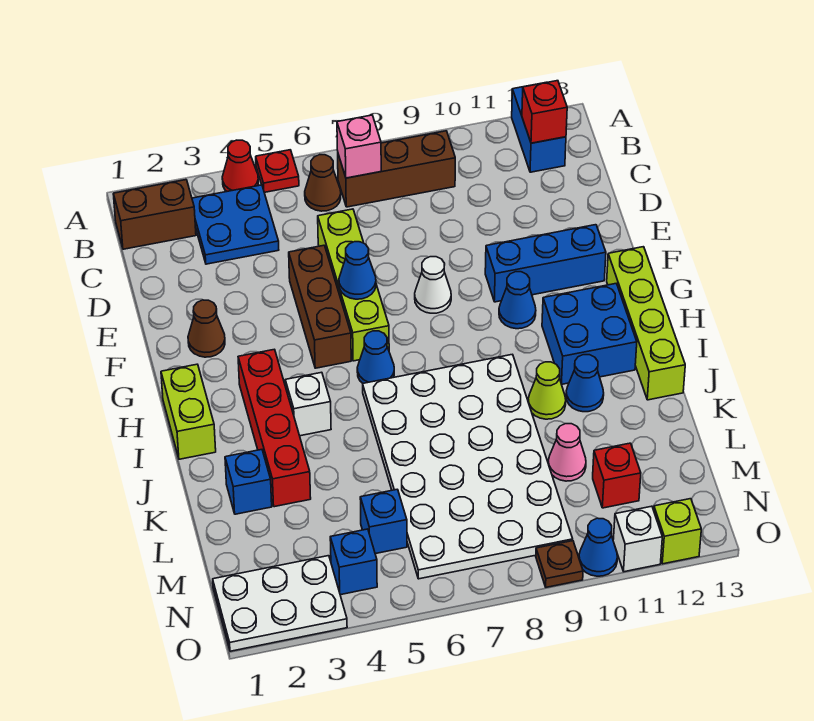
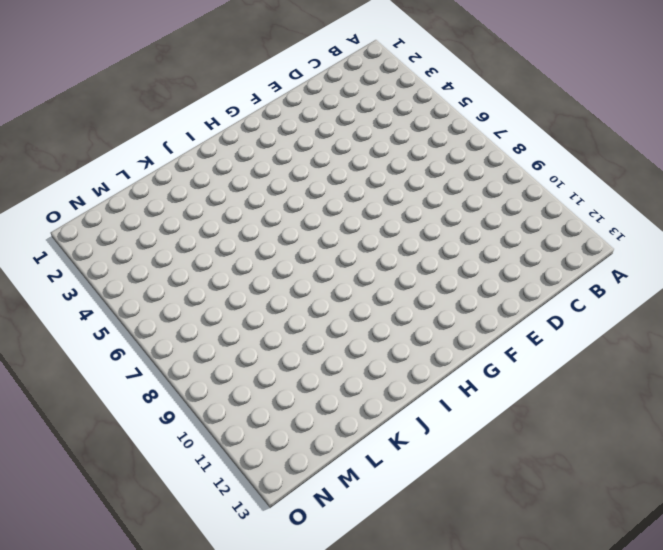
none -> red cone A4 level 1
none -> red plate A5 level 1
none -> blue brick A12:B12 level 1
none -> brown brick B1:B2 level 1

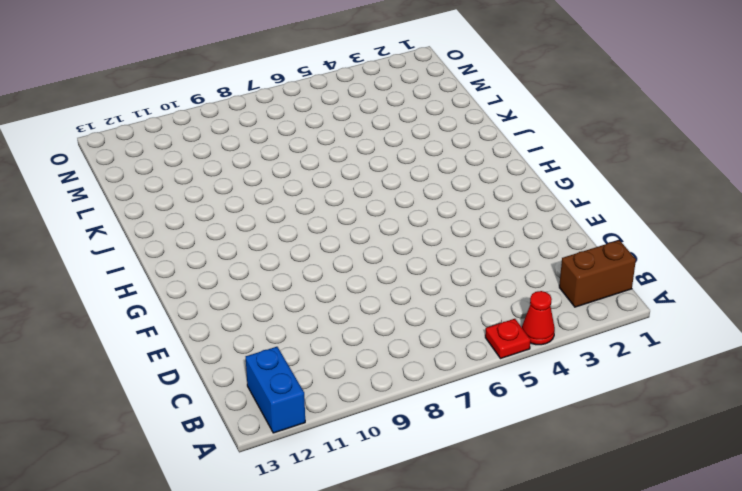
none -> blue plate B3:C4 level 1
none -> brown cone B6 level 1
none -> brown brick B7:B9 level 1
none -> lime brick D6:G6 level 1

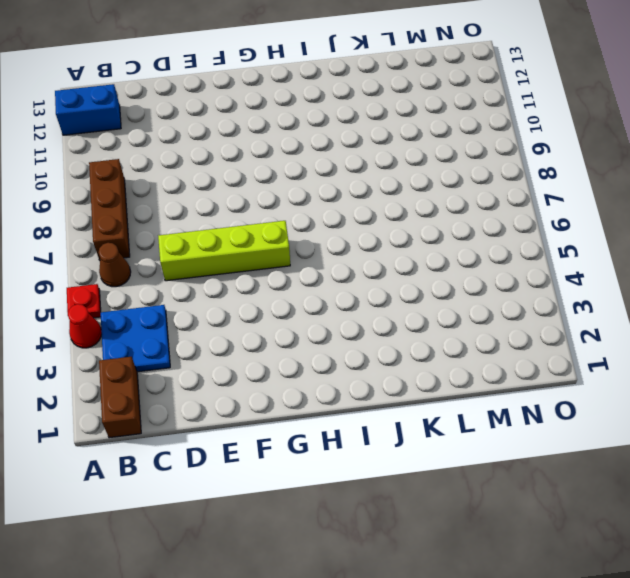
none -> brown brick E5:G5 level 1
none -> brown cone F2 level 1
none -> white cone F8 level 1
none -> blue brick F10:F12 level 1

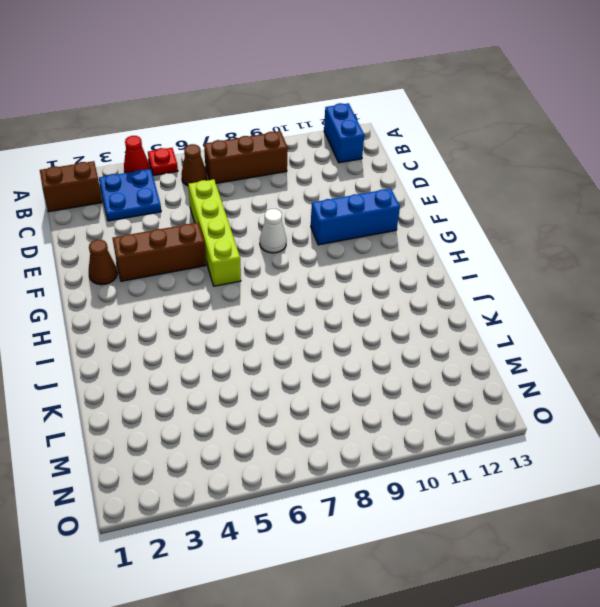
brown brick F3:F5 level 1 -> brown brick E5:G5 level 1
none -> blue cone G10 level 1
none -> lime brick G13:J13 level 1
none -> lime brick H1:I1 level 1
none -> red brick H3:K3 level 1

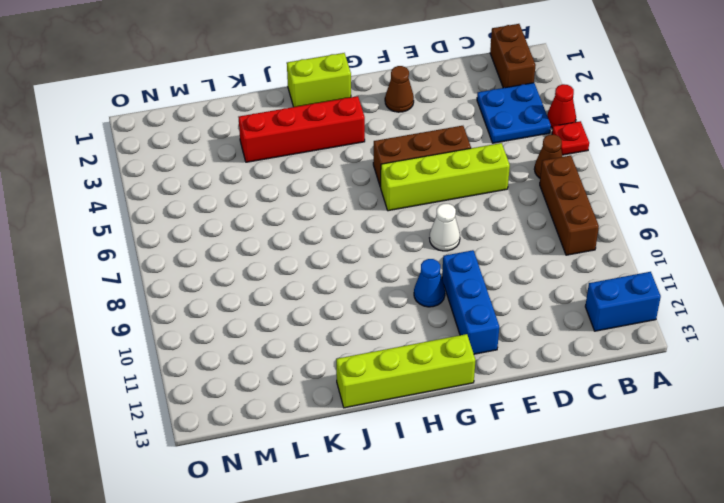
none -> blue cone H6 level 1
none -> blue brick H11:I12 level 1
none -> white brick I4 level 1
none -> white plate I6:N9 level 1

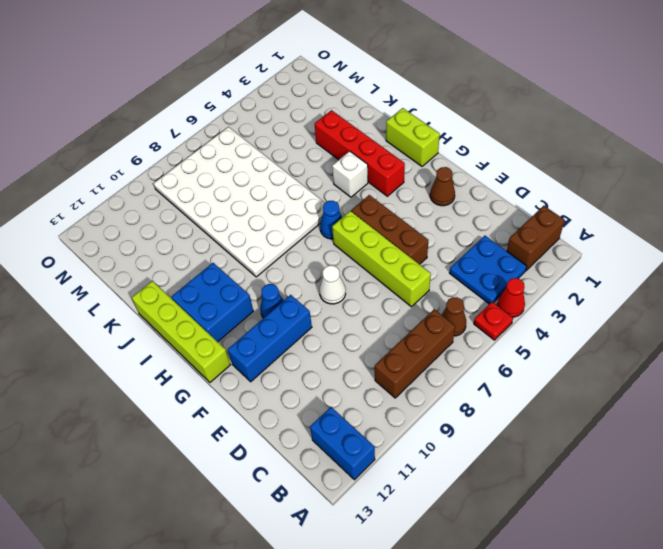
none -> lime cone J10 level 1
none -> blue cone J11 level 1
none -> blue brick K2 level 1
none -> pink cone L10 level 1

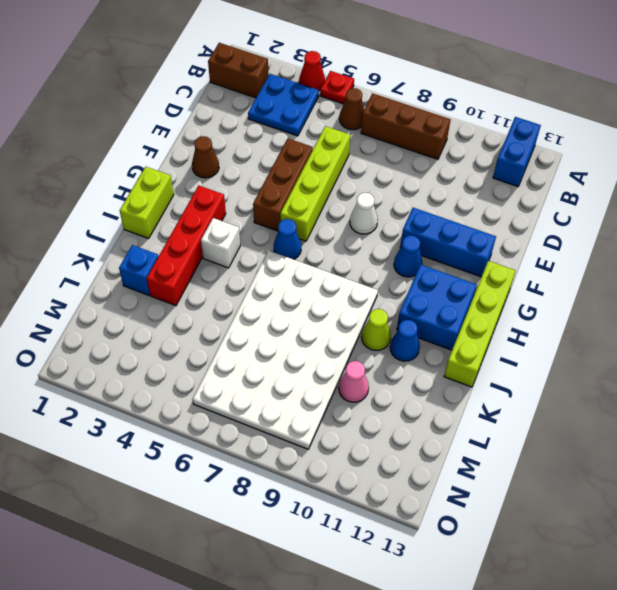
none -> blue brick M5 level 1
none -> red brick M11 level 1
none -> white plate N1:O3 level 1
none -> blue brick N4 level 1

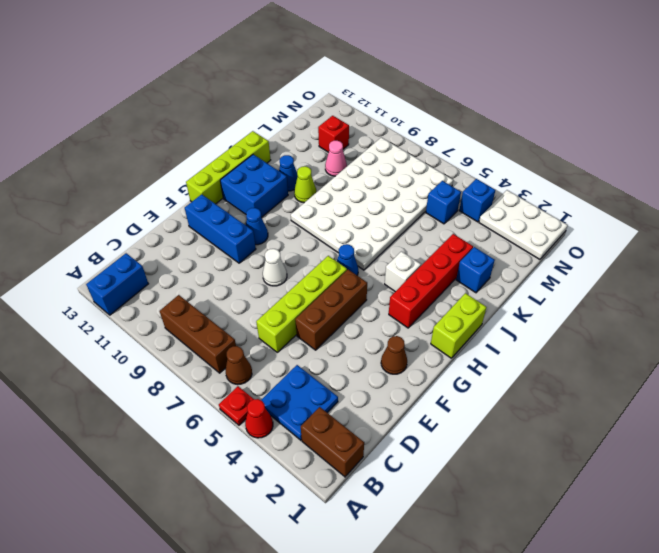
none -> brown plate O9 level 1
none -> blue cone O10 level 1
none -> white brick O11 level 1
none -> lime brick O12 level 1

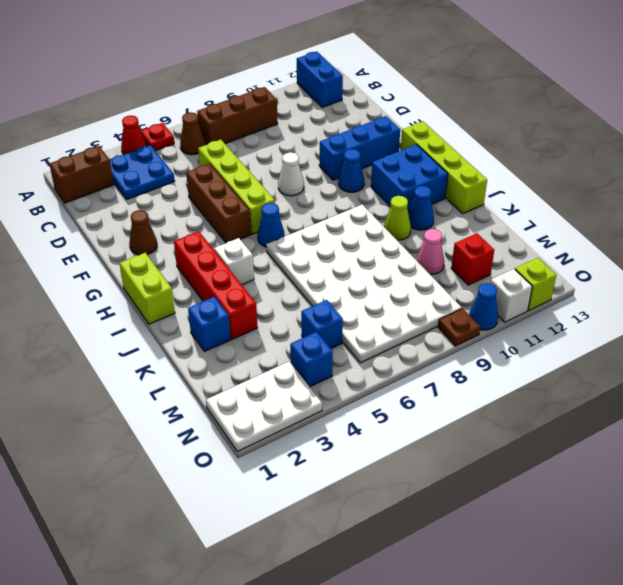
none -> pink brick B7 level 2
none -> red brick B12 level 2
none -> blue cone F6 level 2

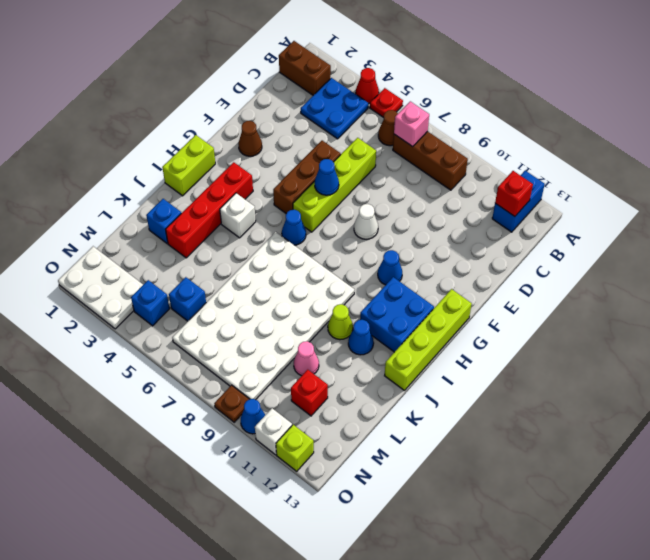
none -> blue brick F10:F12 level 1

